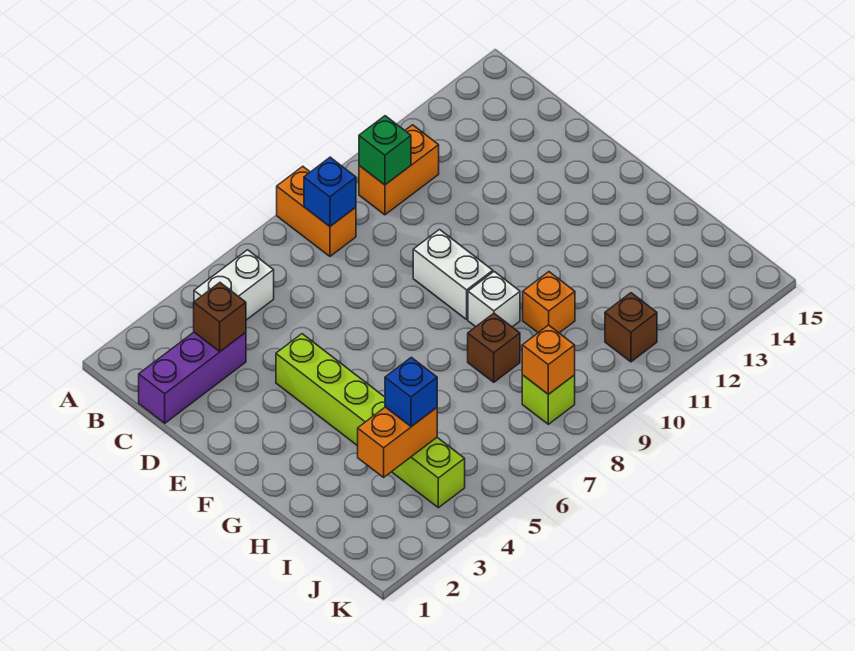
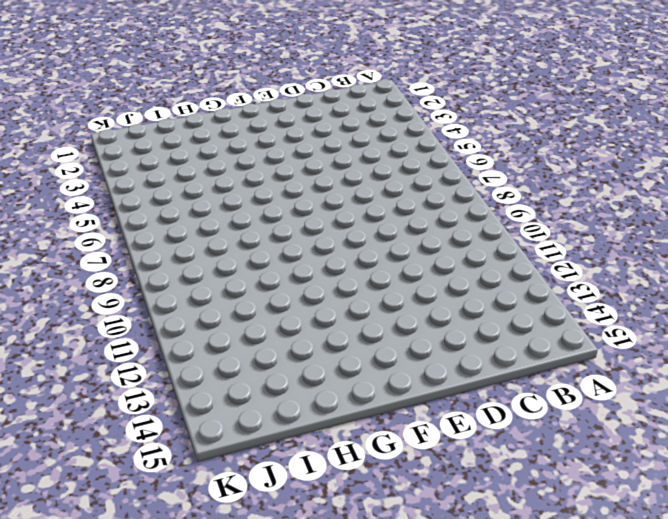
none -> orange brick A8:B8 level 1
none -> white brick B4:B5 level 1
none -> orange brick B10:B11 level 1

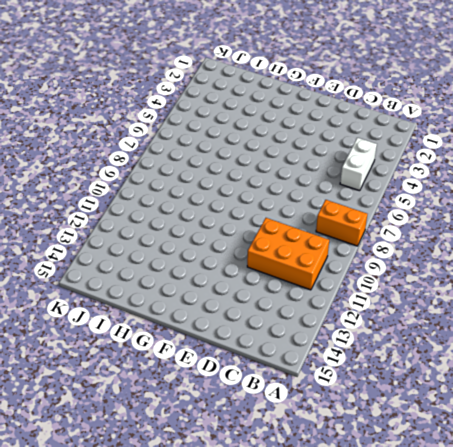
orange brick B10:D11 level 1 -> orange brick B10:B11 level 1
none -> purple brick C1:C3 level 1
none -> lime brick E4:J4 level 1
none -> white brick E9:F9 level 1

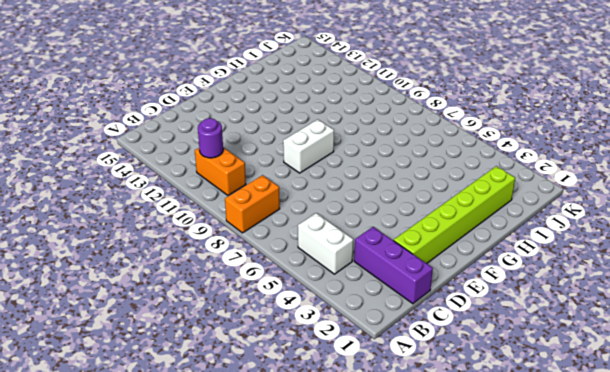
purple round brick B11 level 2 -> none
lime brick D2:I2 level 1 -> lime brick E4:J4 level 1
none -> white brick G9 level 1
none -> brown brick H8 level 1
none -> orange brick H10 level 1

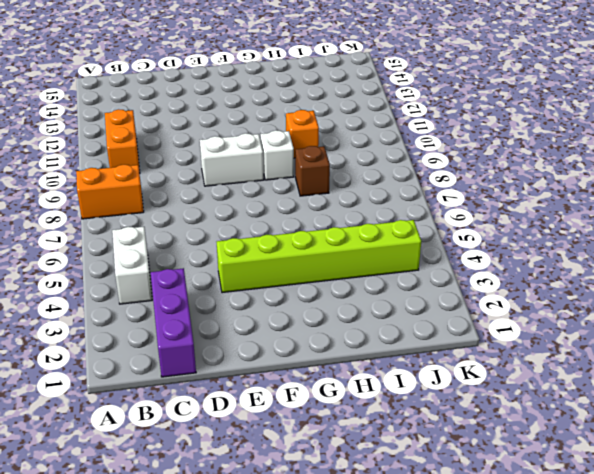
none -> lime brick J8 level 1
none -> brown brick J11 level 1
none -> blue brick B8 level 2

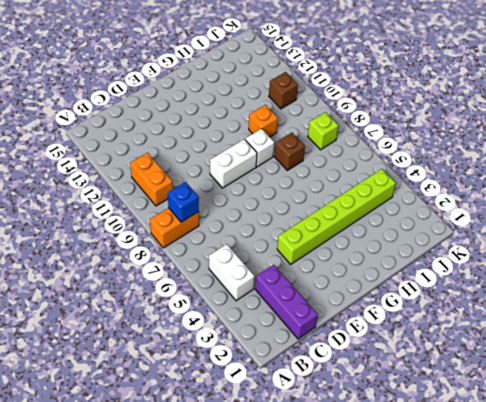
none -> green brick B10 level 2
none -> brown brick C3 level 2
none -> orange brick I3:I4 level 2

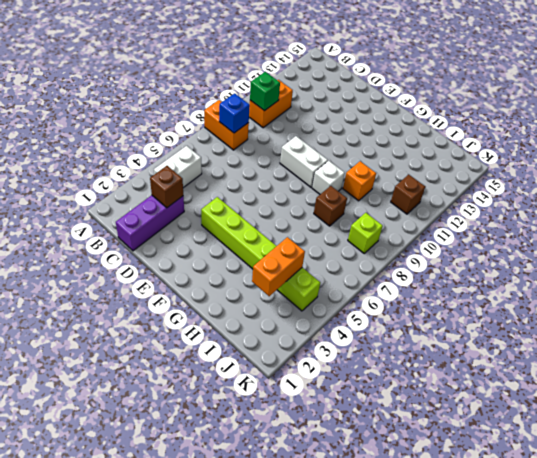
none -> orange brick J8 level 2
none -> blue brick I4 level 3

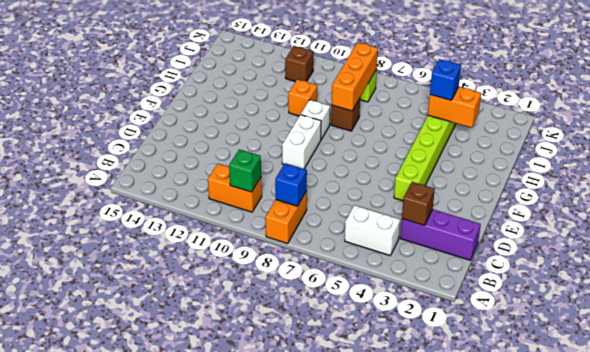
orange brick H8:J8 level 2 -> orange brick J8 level 2

